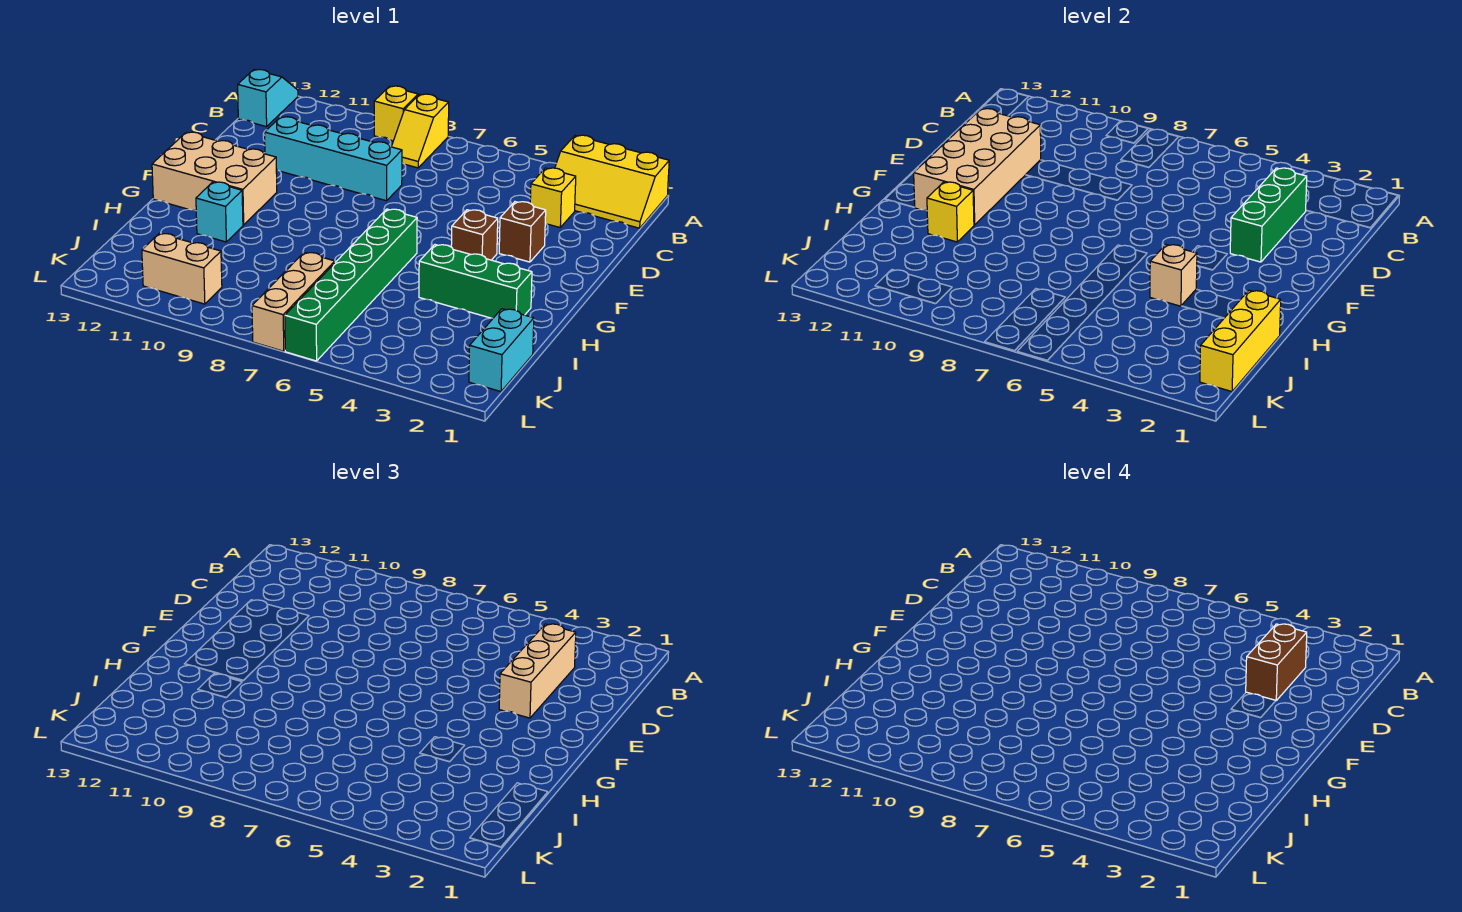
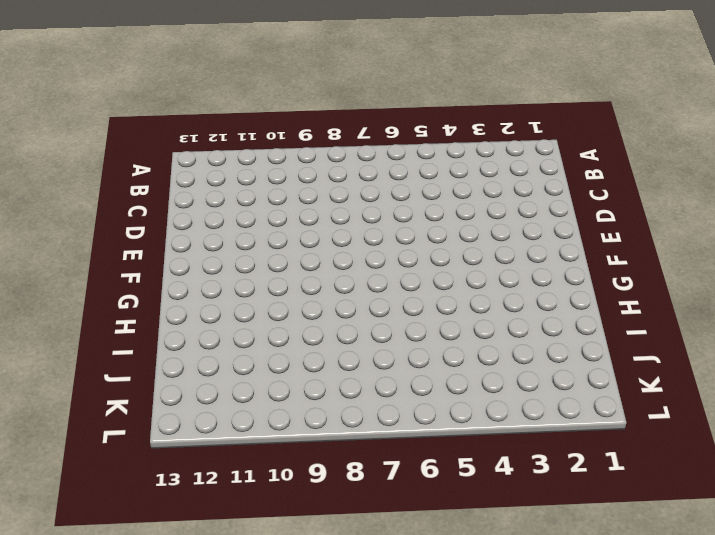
none -> yellow slope A1:B3 level 1 top A
none -> yellow slope A8:B8 level 1 top A
none -> yellow brick A9 level 1

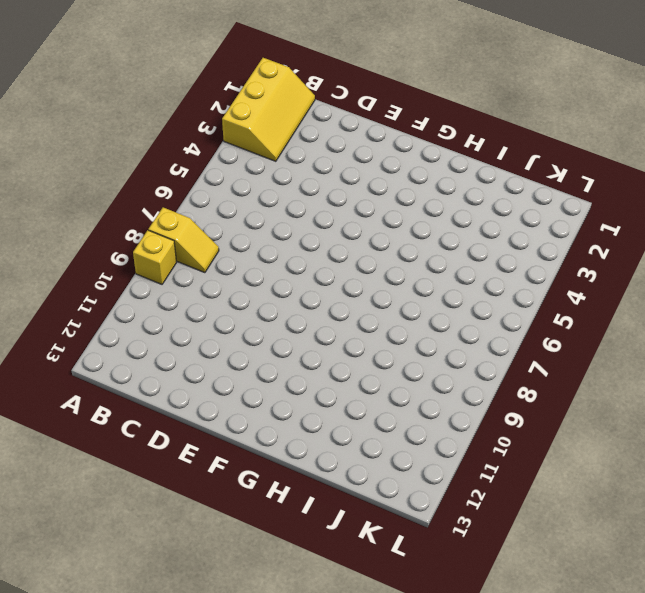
none -> cyan slope A13:B13 level 1 top B
none -> yellow brick C3 level 1
none -> cyan brick D8:D11 level 1

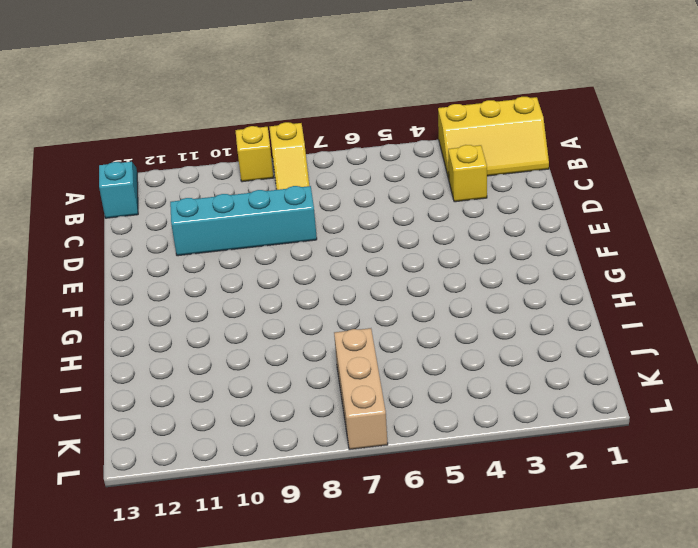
none -> brown brick E3 level 1
none -> brown brick F4 level 1
none -> tan brick F11:G13 level 1

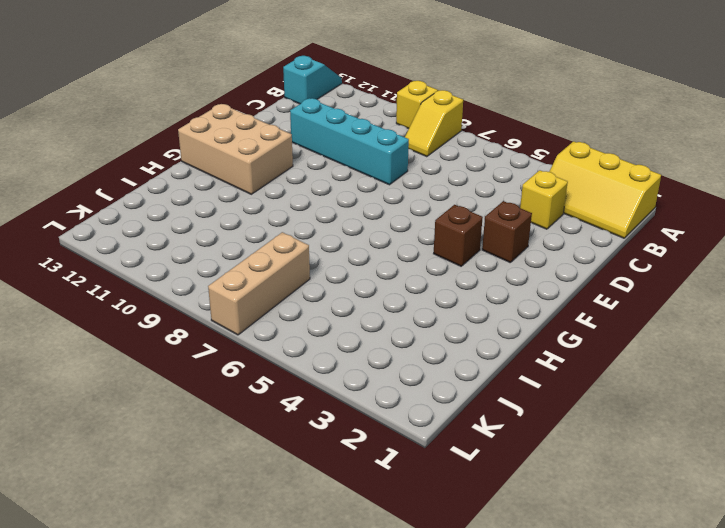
none -> green brick G6:L6 level 1
none -> green brick H2:H4 level 1
none -> cyan brick H11 level 1

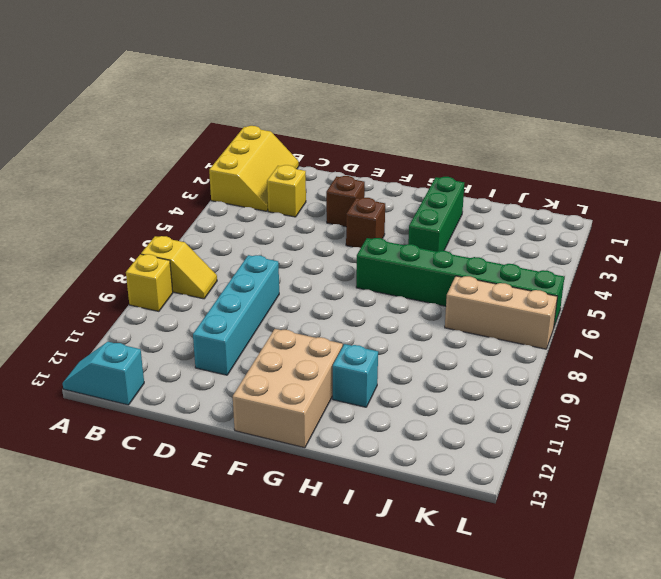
none -> cyan brick J1:K1 level 1
none -> tan brick K10:K11 level 1
none -> green brick C3:E3 level 2

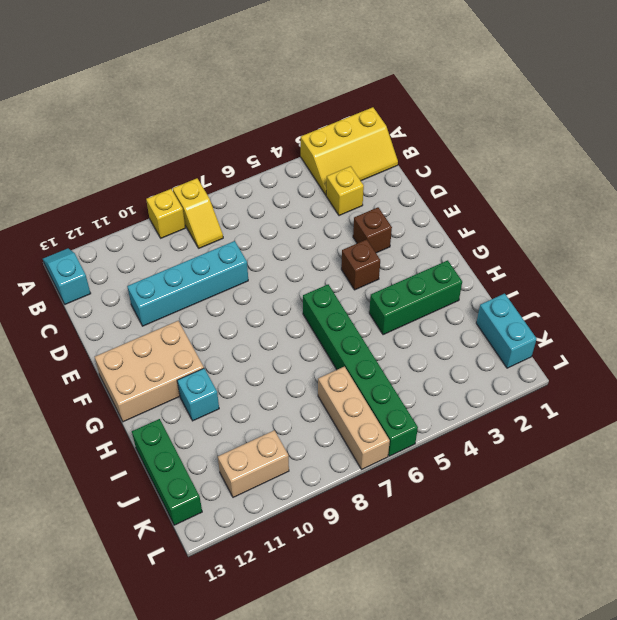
green brick I13:K13 level 1 -> green brick C3:E3 level 2
none -> tan brick D11:G12 level 2
none -> tan brick H4 level 2
none -> yellow brick H11 level 2

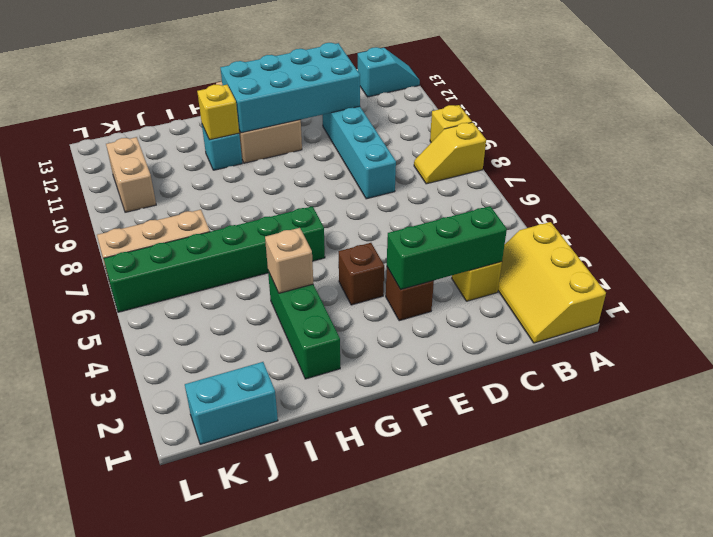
cyan brick D11:G12 level 2 -> tan brick D11:G12 level 2
none -> yellow brick I1:K1 level 2
none -> tan brick C3:E3 level 3
none -> brown brick C3:D3 level 4

